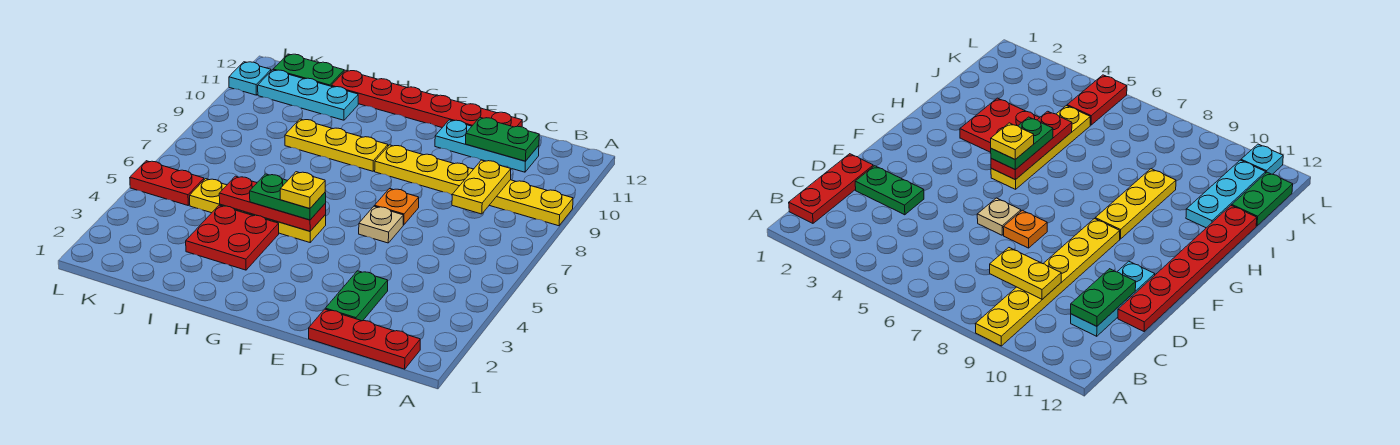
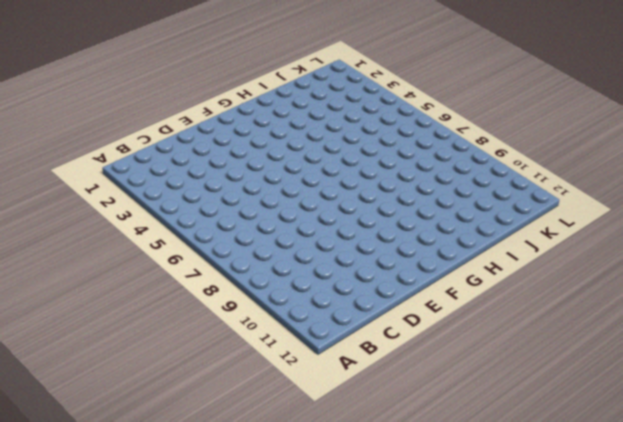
none -> yellow plate A9:F9 level 1
none -> red plate B1:D1 level 1
none -> cyan plate C11:E11 level 1

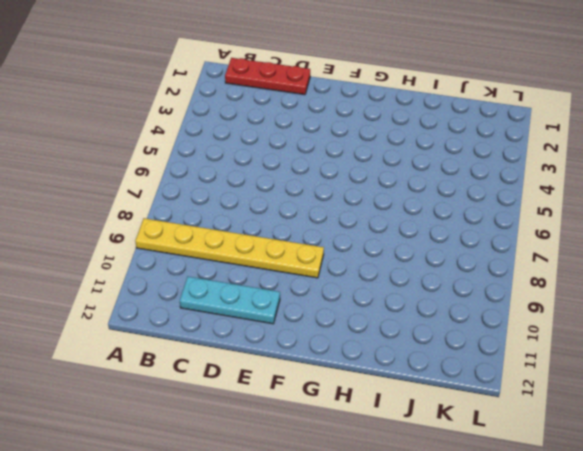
none -> green plate D2:D3 level 1
none -> red plate D12:I12 level 1
none -> tan plate E6 level 1

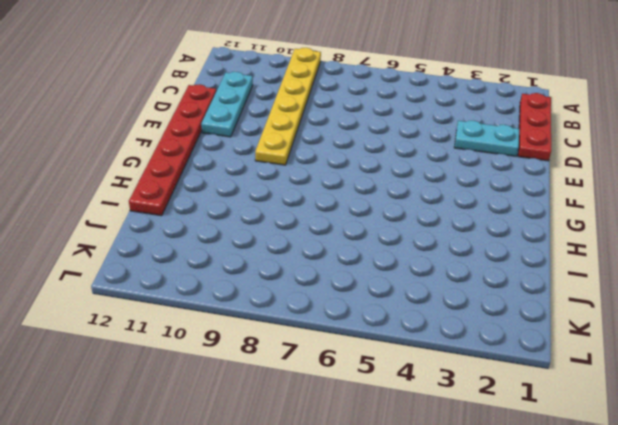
cyan plate D2:D3 level 1 -> green plate D2:D3 level 1
none -> tan plate E6 level 1
none -> orange plate E7 level 1
none -> yellow plate G5:J5 level 1

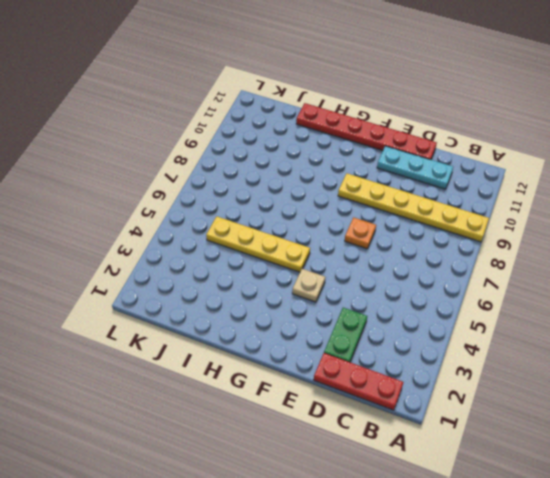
tan plate F4 level 1 -> tan plate E6 level 1
none -> yellow plate G9:I9 level 1
none -> red plate H3:I4 level 1
none -> cyan plate I11:K11 level 1

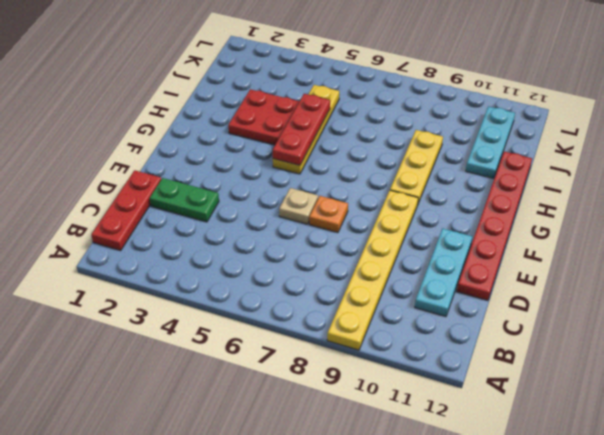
none -> green plate J12:K12 level 1
none -> red plate K5:L5 level 1
none -> cyan plate L11 level 1

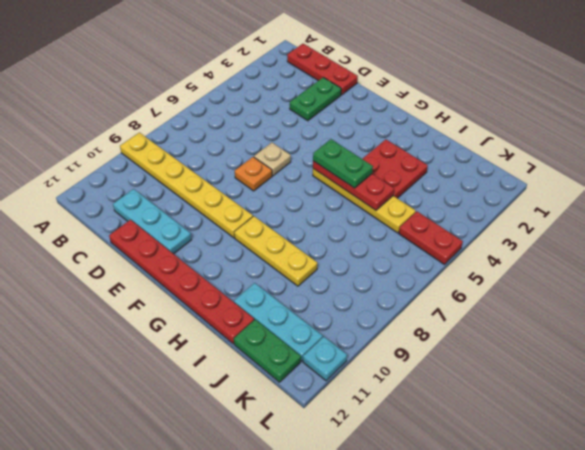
none -> yellow plate C8:C9 level 2
none -> green plate C11:D11 level 2
none -> yellow plate G5 level 4

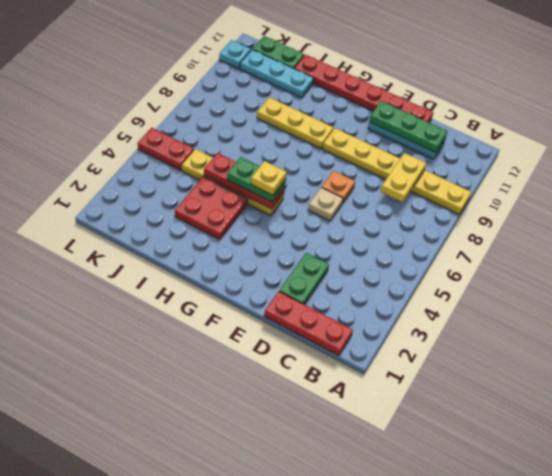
green plate C11:E11 level 2 -> green plate C11:D11 level 2

